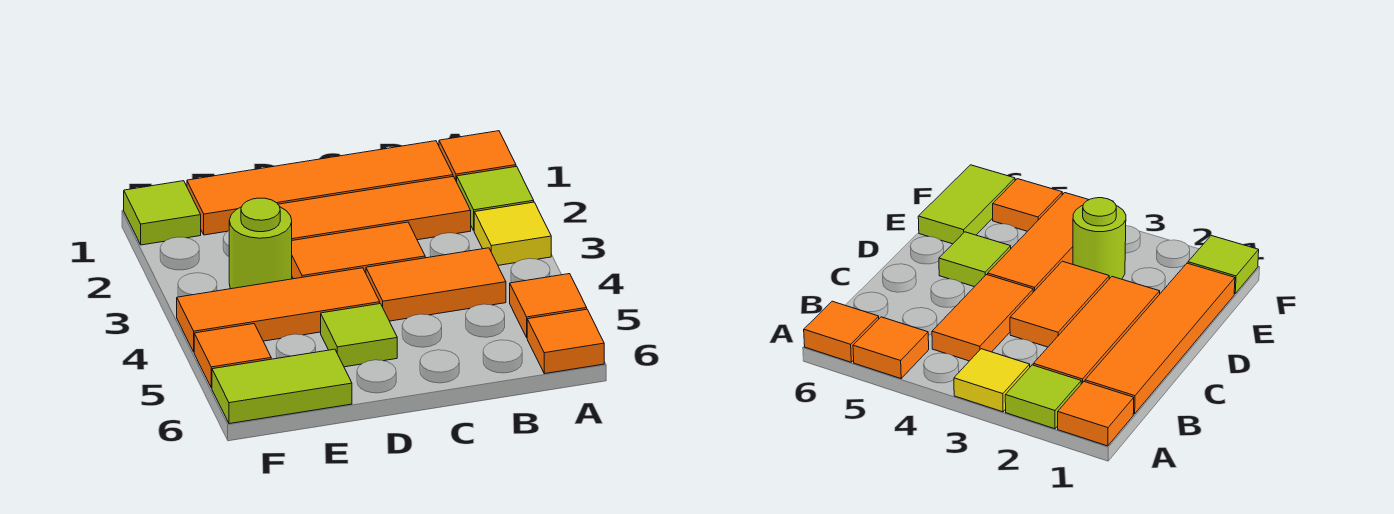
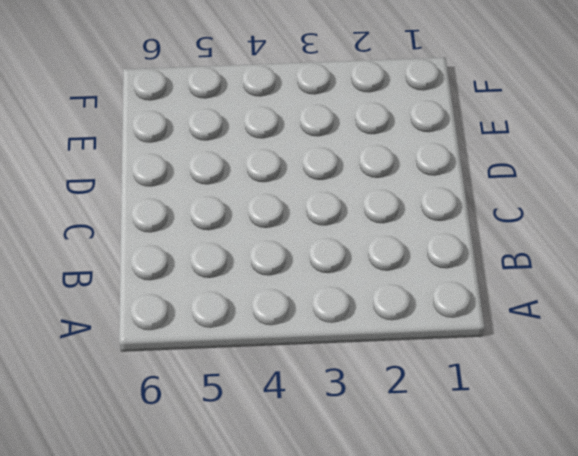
none -> orange tile A1 level 1
none -> lime tile A2 level 1
none -> yellow tile A3 level 1

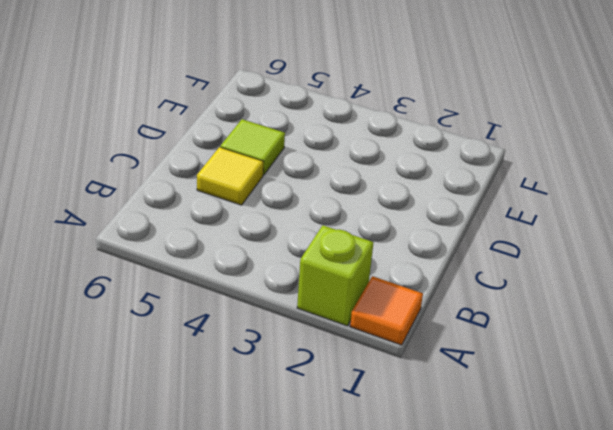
lime brick A2 level 1 -> lime tile A2 level 1
yellow tile C5 level 1 -> yellow tile A3 level 1
none -> orange tile A5 level 1
none -> orange tile A6 level 1
none -> orange tile B1:E1 level 1

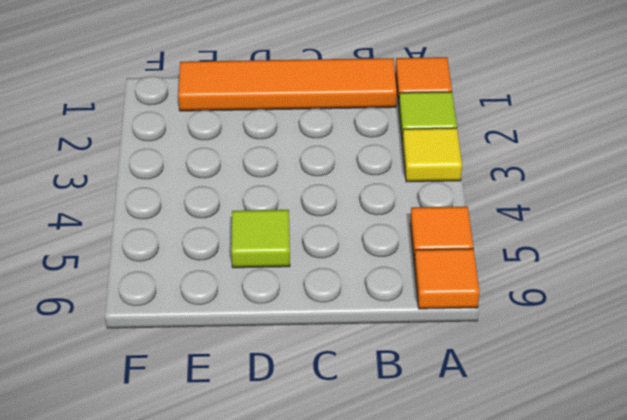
none -> orange tile B2:D2 level 1
none -> orange tile B4:C4 level 1
none -> orange tile C3:D3 level 1

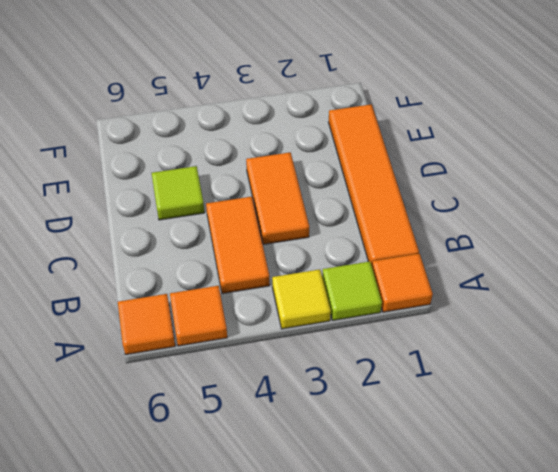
none -> orange tile B2:D2 level 1
none -> orange tile D4:F4 level 1
none -> lime round brick E3 level 1

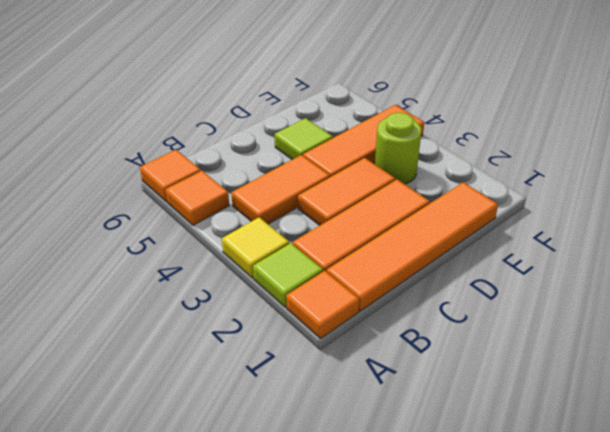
none -> lime tile E6:F6 level 1
none -> lime tile F1 level 1
none -> orange tile F5 level 1

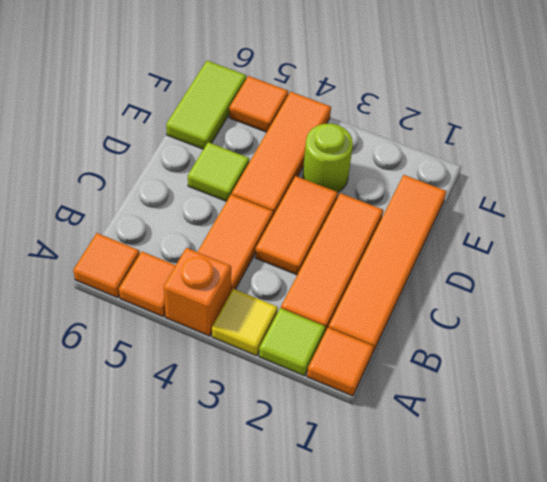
orange brick A4 level 1 -> none
none -> lime tile F1 level 1

